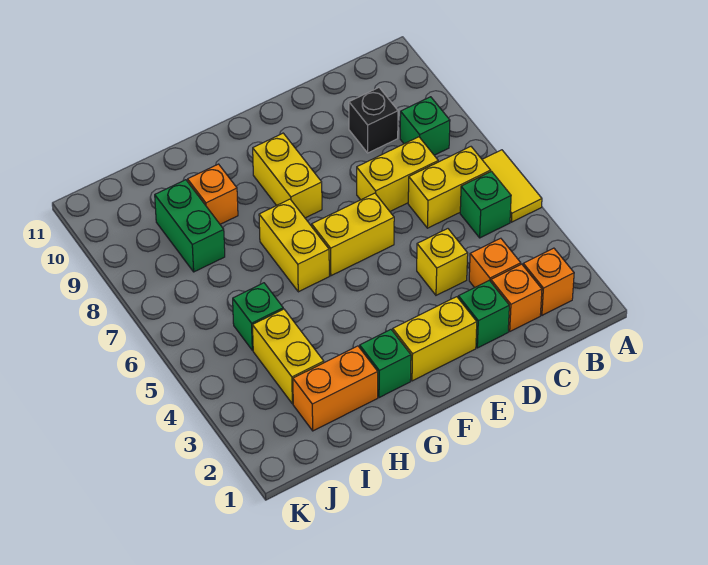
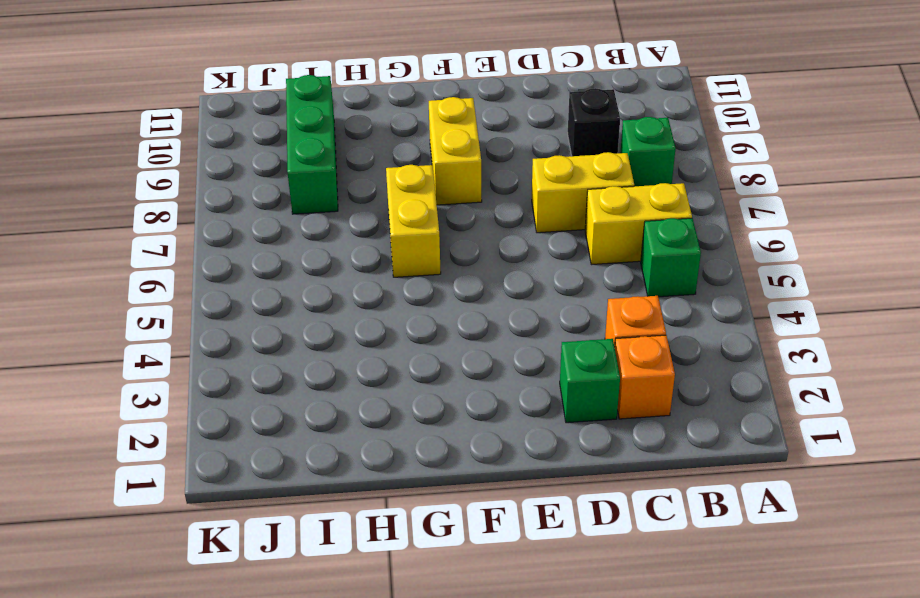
green brick I8:I10 level 1 -> green brick I8:I9 level 1
none -> yellow tile A5:A6 level 1
none -> orange brick B2 level 1
none -> yellow brick D4 level 1

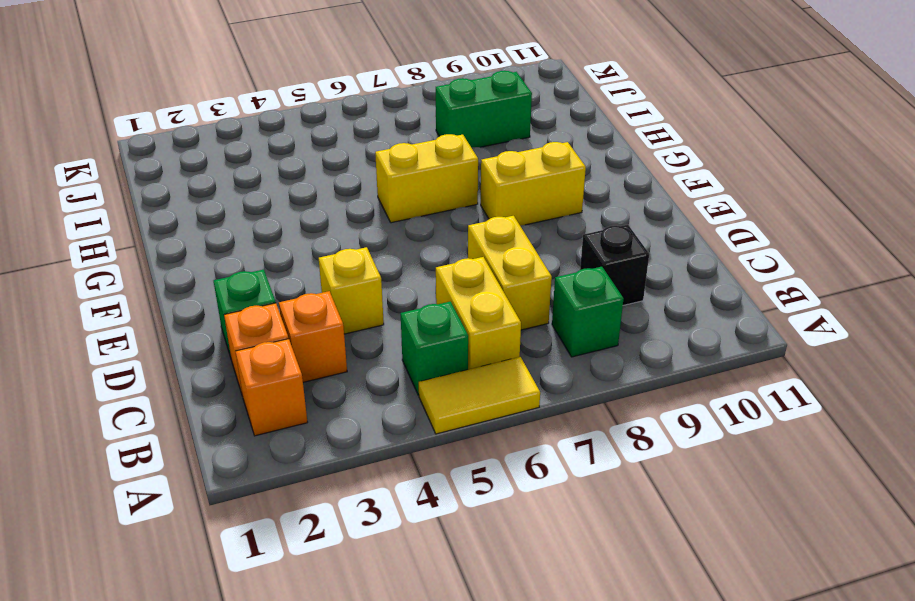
none -> yellow brick E2:F2 level 1
none -> yellow brick E6:F6 level 1
none -> green brick G2 level 1

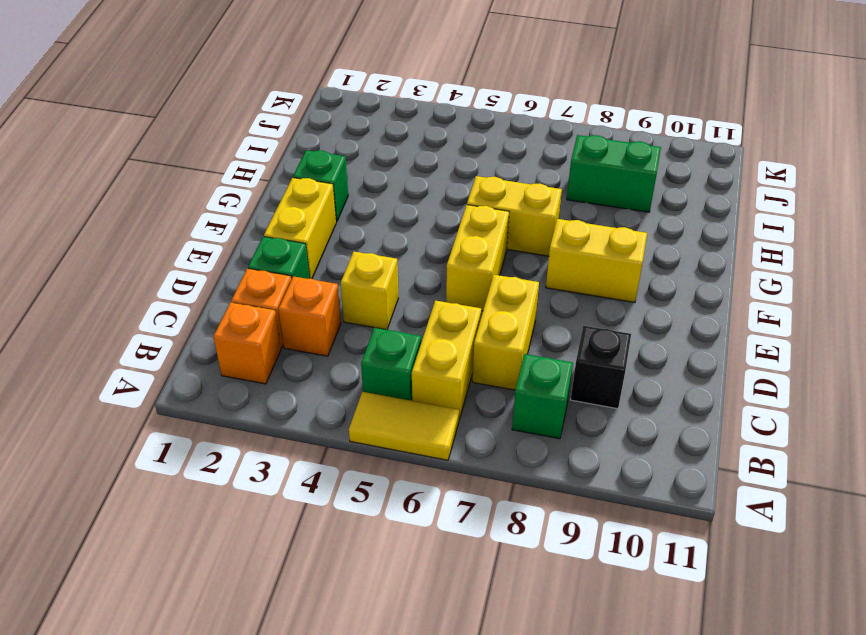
none -> orange brick H2:I2 level 1
none -> orange brick H9 level 1
none -> yellow brick I3:I4 level 1

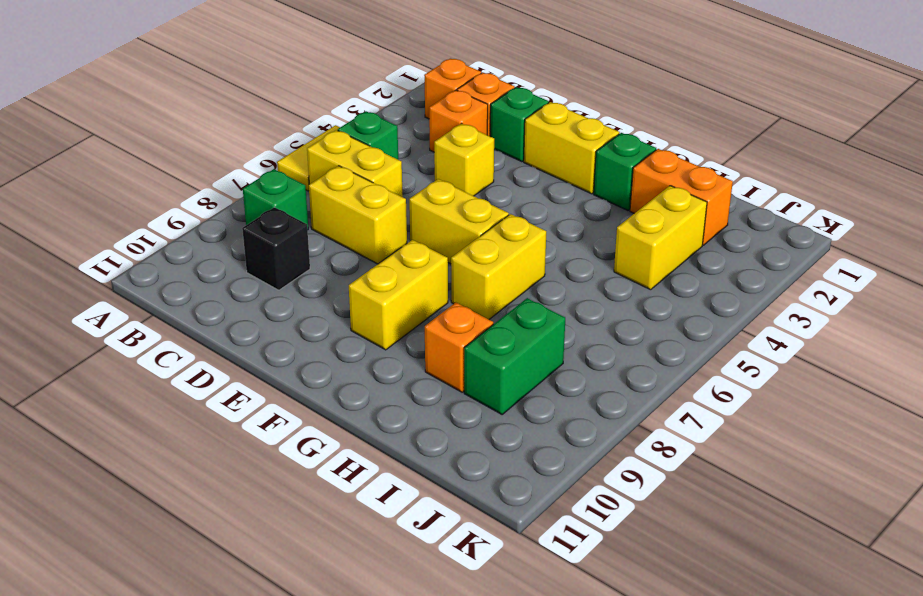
none -> green brick I5 level 1

